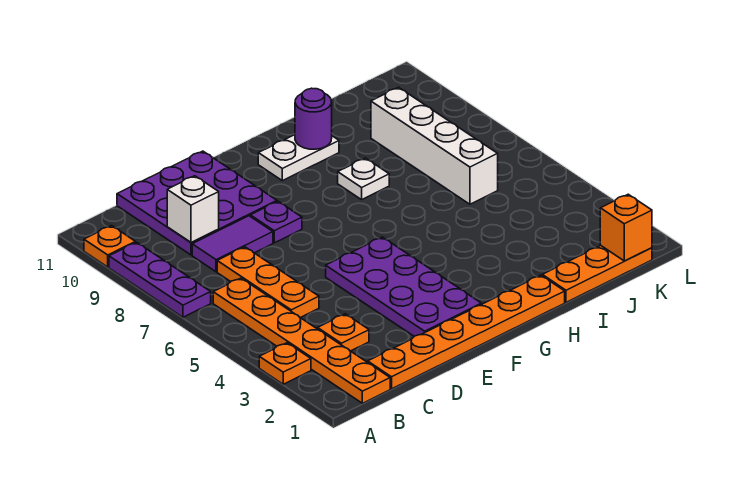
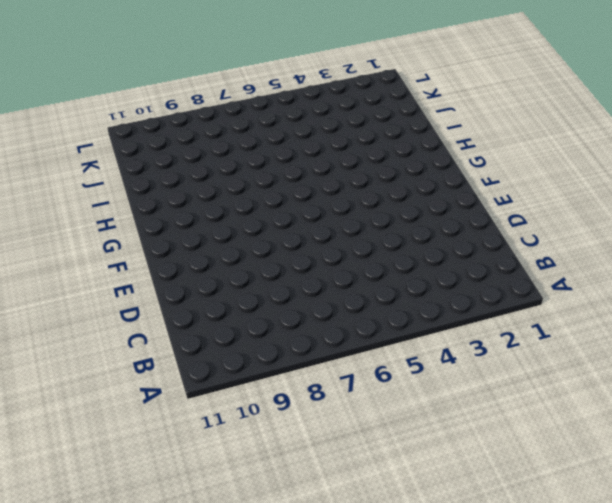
none -> orange plate A3 level 1
none -> purple plate A7:A9 level 1
none -> orange plate A10 level 1

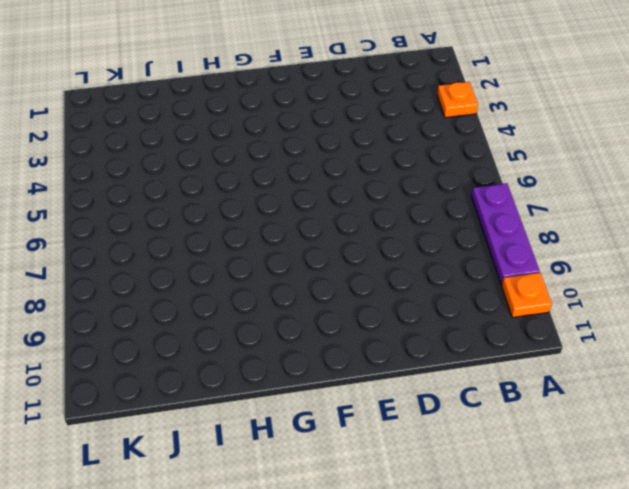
none -> orange plate B1:B6 level 1
none -> orange plate C1:H1 level 1
none -> orange plate C3 level 1

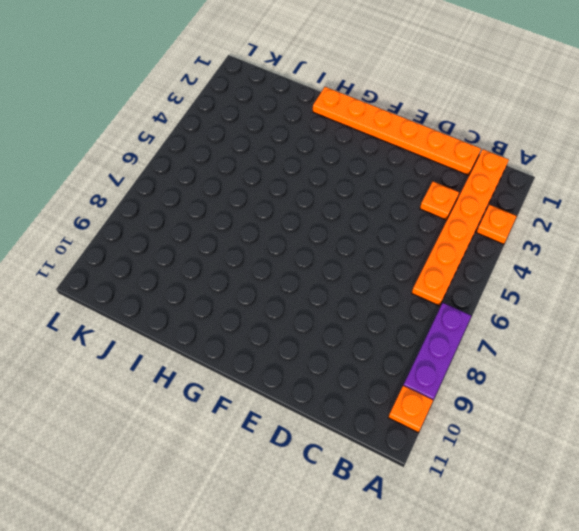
none -> orange plate C5:C7 level 1
none -> purple tile C8:D8 level 1
none -> purple plate C9:E11 level 1

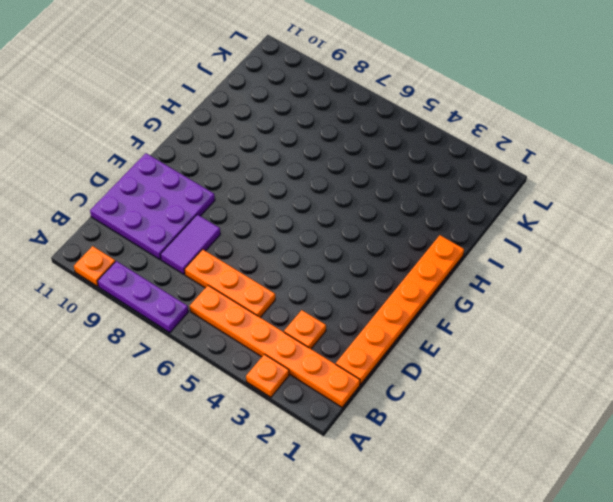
none -> purple plate E2:F5 level 1
none -> purple plate E8 level 1
none -> white plate G10:H10 level 1

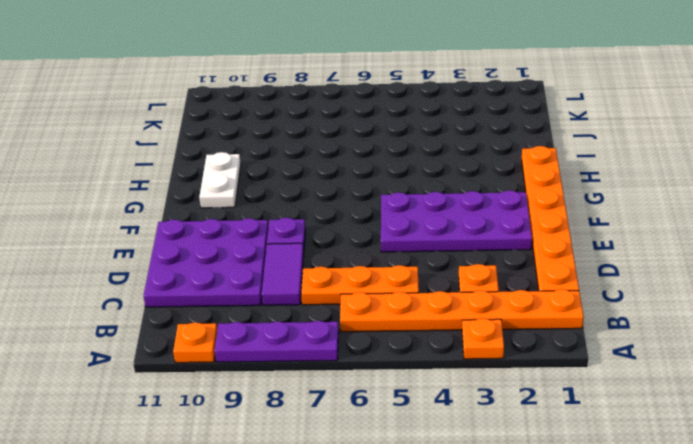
none -> white plate H8 level 1
none -> orange plate I1:K1 level 1
none -> white brick J6:J9 level 1

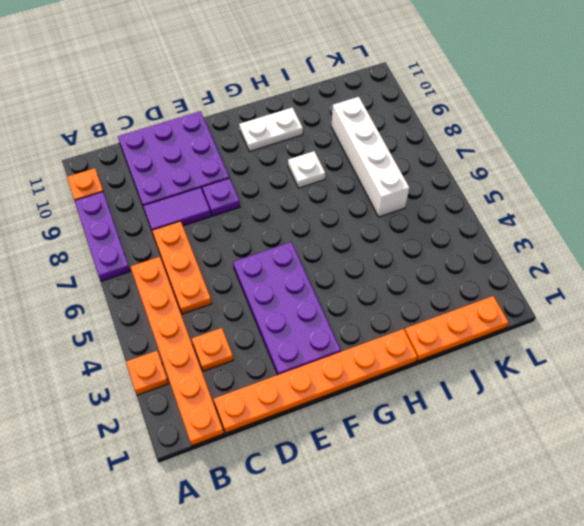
none -> white brick C9 level 2
none -> purple round brick H10 level 2
none -> orange brick K1 level 2

